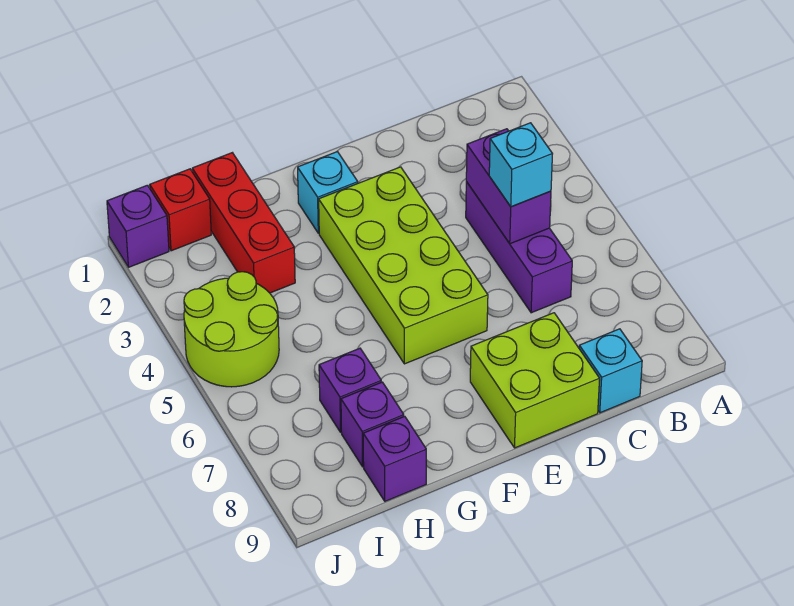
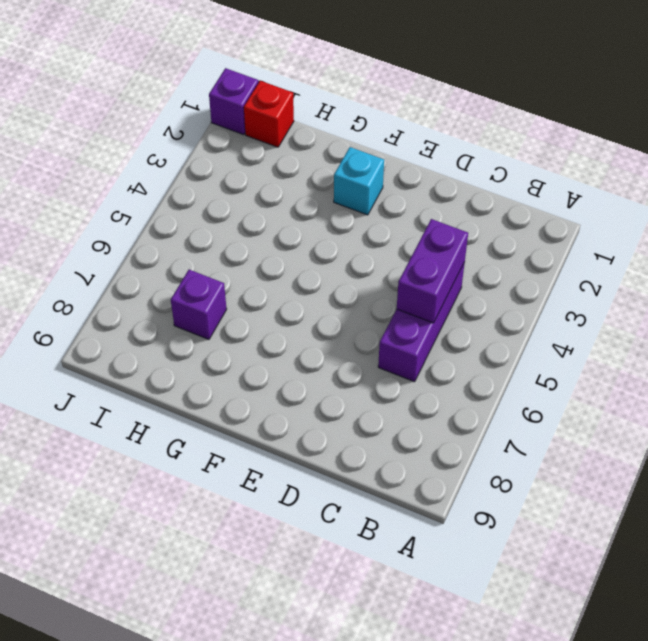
none -> cyan brick C9 level 1
none -> lime brick D8:E9 level 1
none -> lime brick E3:F6 level 1

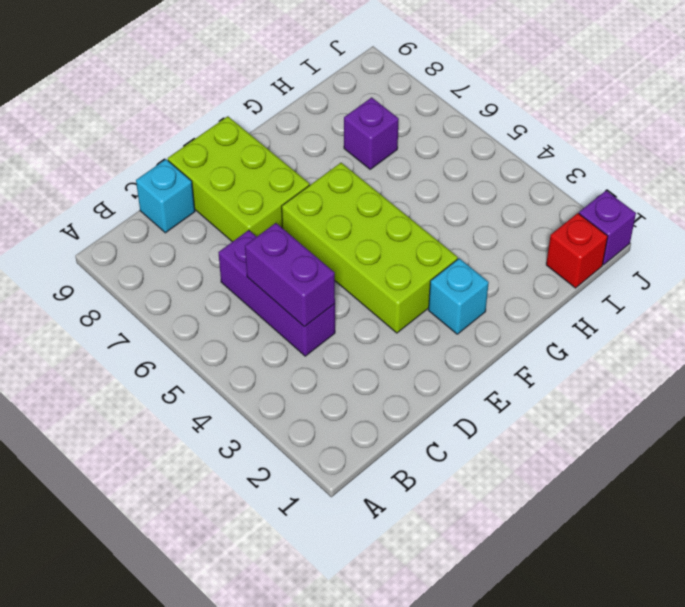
lime brick D7:E9 level 1 -> lime brick D8:E9 level 1
none -> red brick H1:H3 level 1
none -> purple brick H8 level 1
none -> purple brick H9 level 1

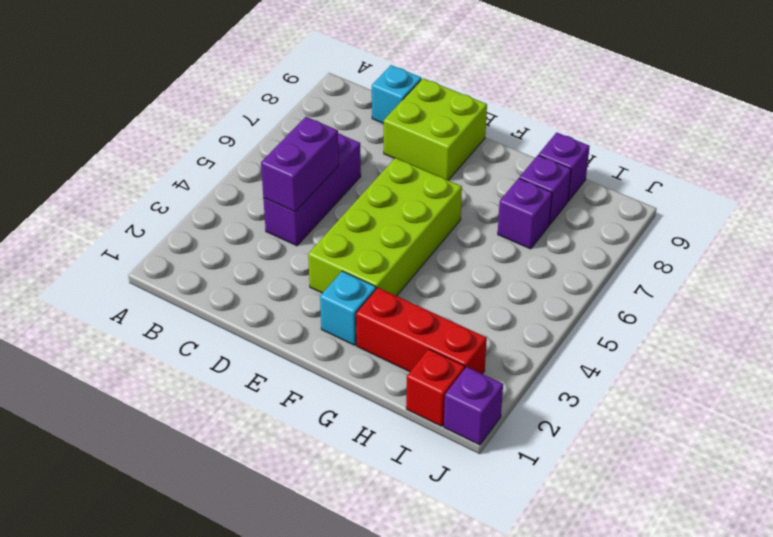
red brick G2:I2 level 1 -> red brick H1:H3 level 1
none -> lime round brick I4:J5 level 1
none -> cyan brick C5 level 3

